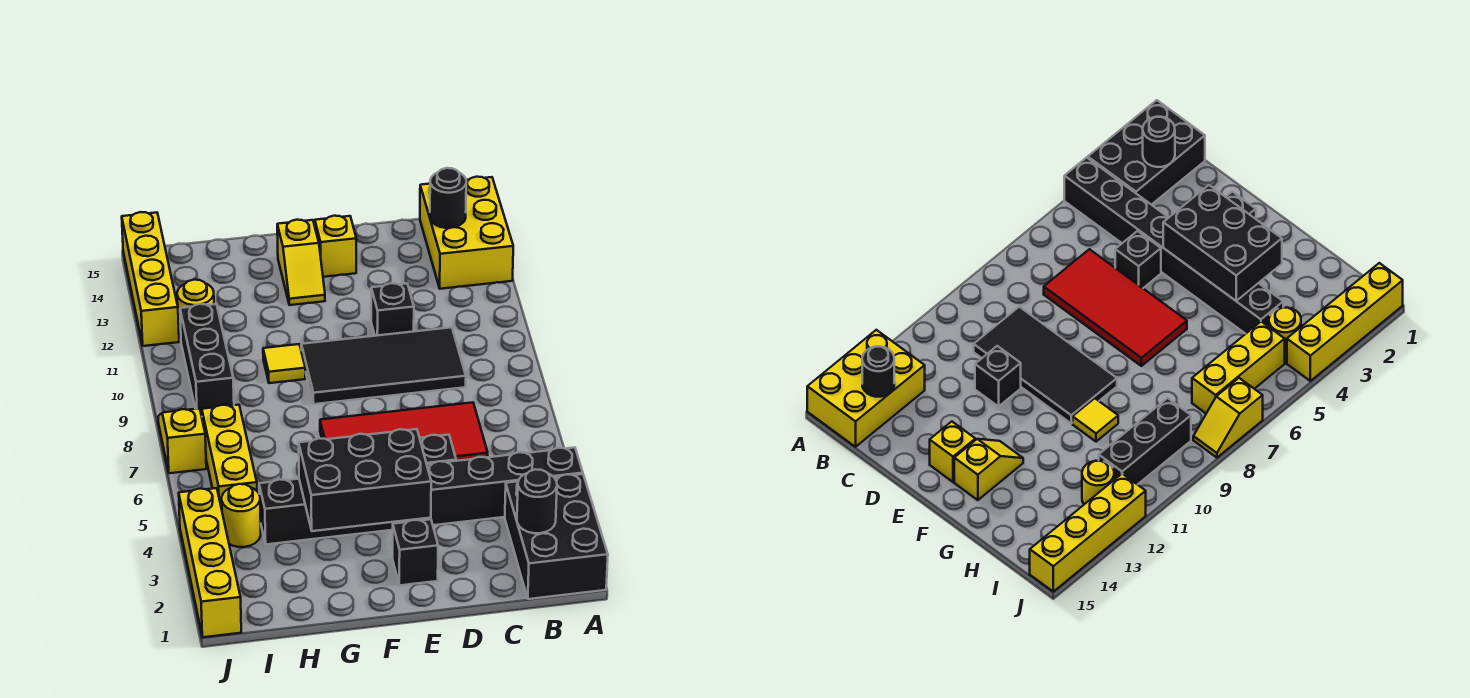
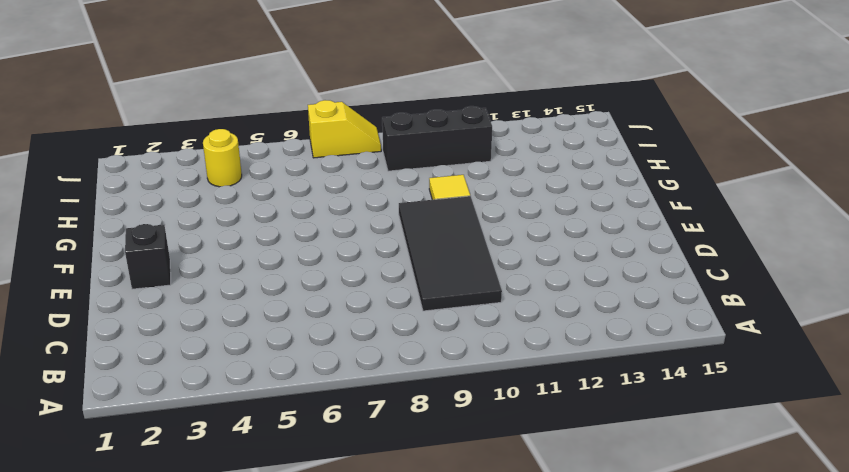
none -> black brick A1:B3 level 1
none -> black brick A4:H4 level 1
none -> yellow brick A13:B15 level 1

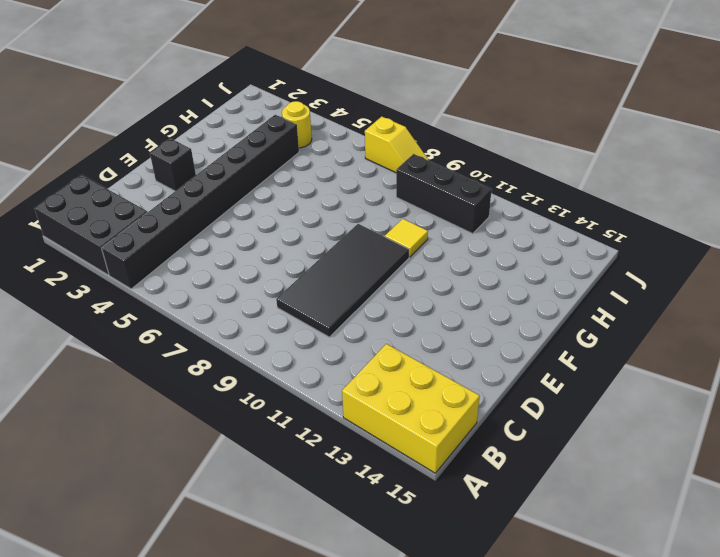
none -> red tile C6:F7 level 1
none -> black brick D5 level 1
none -> black brick D11 level 1

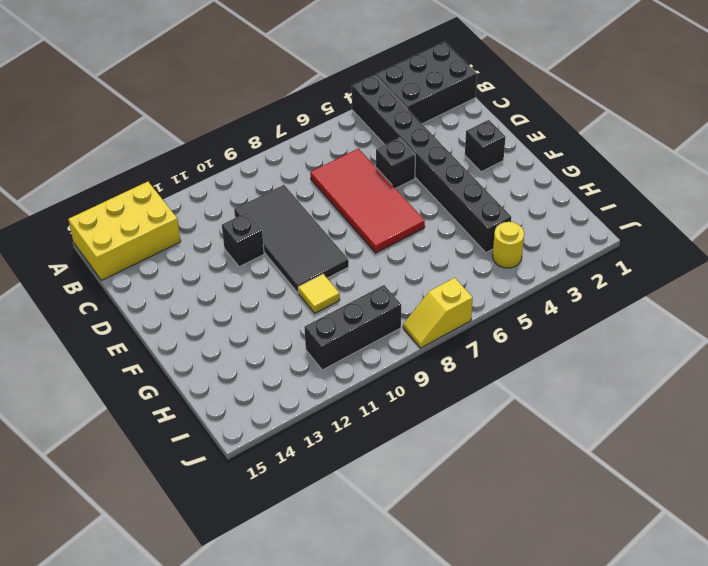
none -> yellow brick E14 level 1
none -> yellow slope F13:F14 level 1 top 14
none -> yellow brick I5:I7 level 1

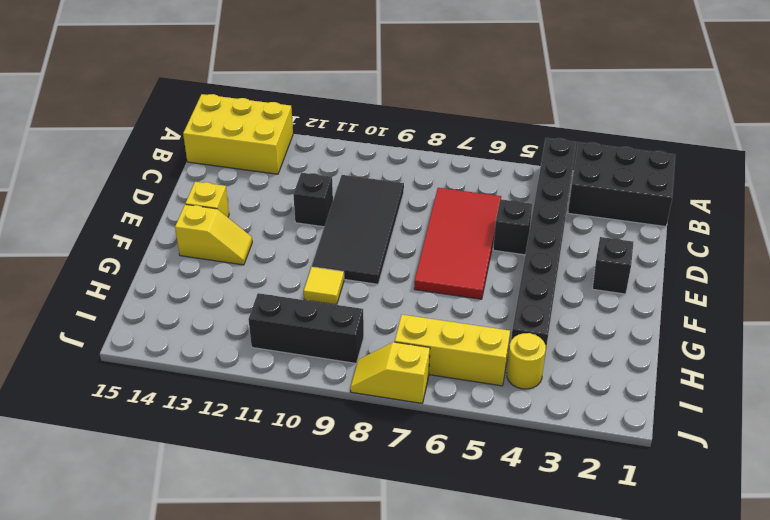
none -> yellow round brick I12 level 1
none -> yellow brick J1:J4 level 1
none -> yellow brick J12:J15 level 1

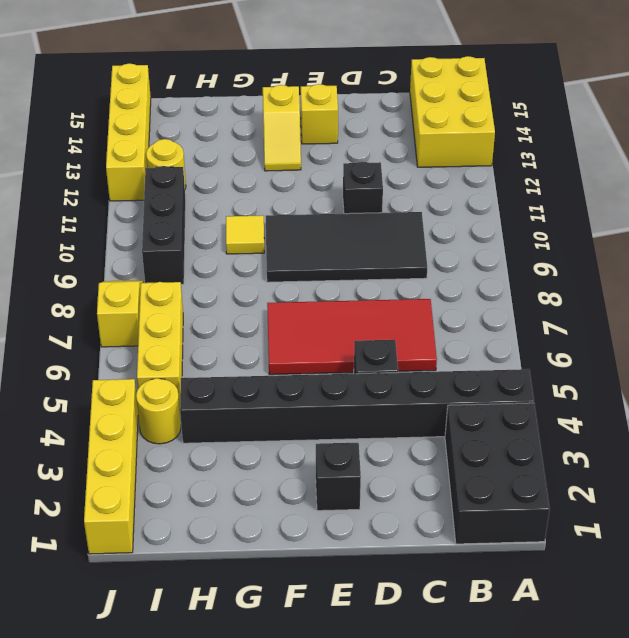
none -> black round brick B2 level 2
none -> black round brick B14 level 2
none -> black brick E3:G4 level 2

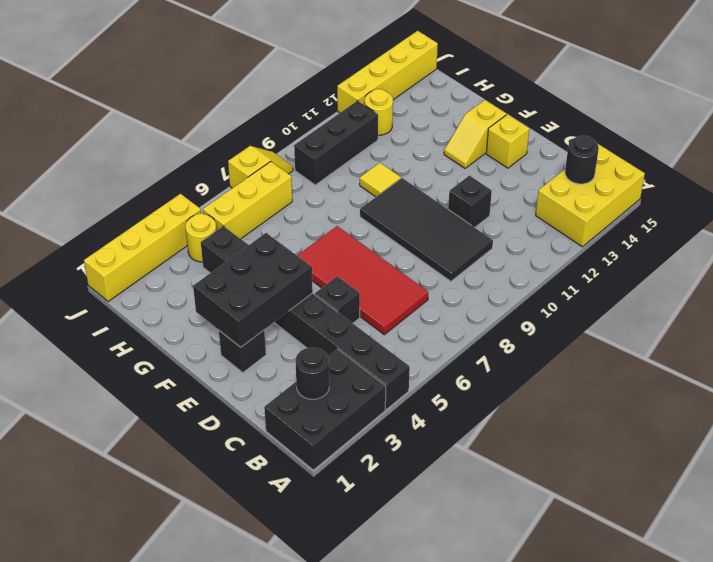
black brick E2:F4 level 2 -> black brick E3:G4 level 2

